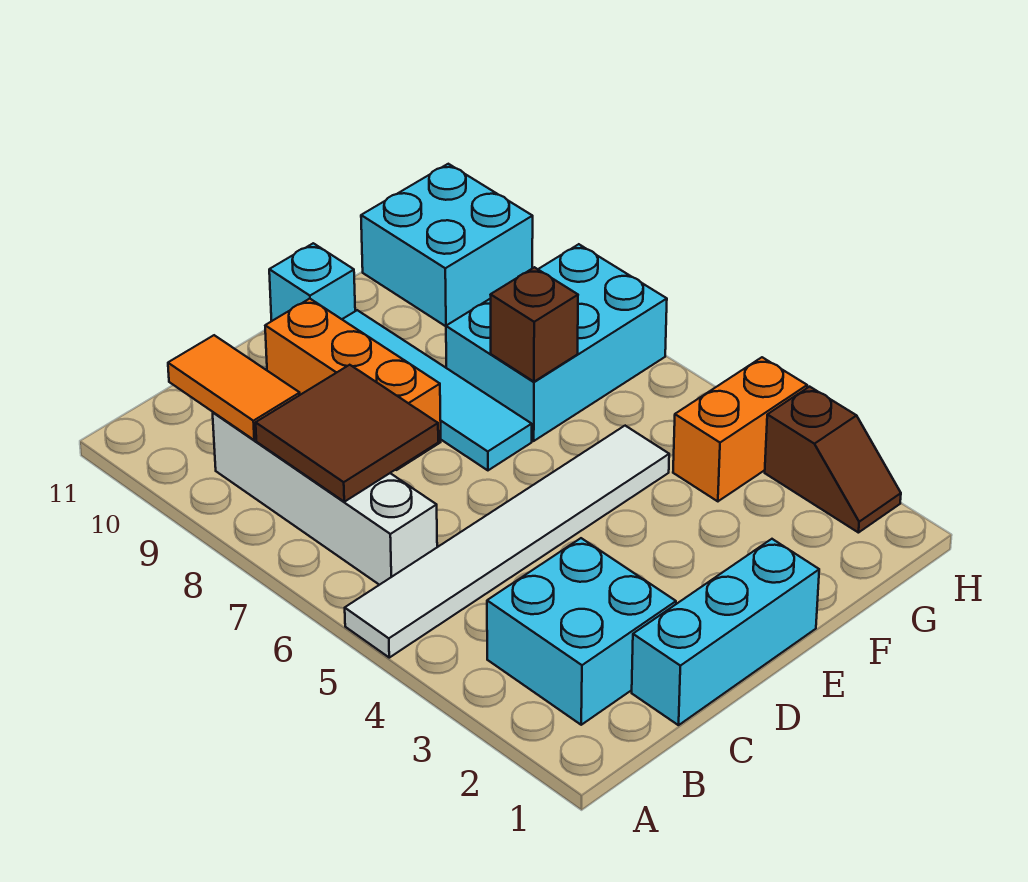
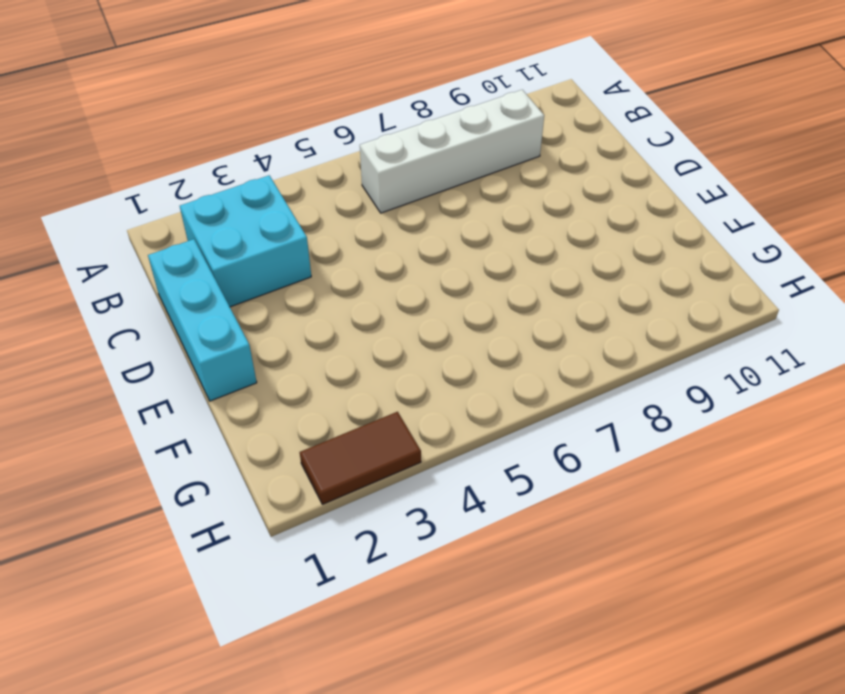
brown tile H2:H3 level 1 -> brown slope H2:H3 level 1 top 3
none -> white tile A5:F5 level 1
none -> orange brick D8:D10 level 1
none -> cyan tile E7:E10 level 1

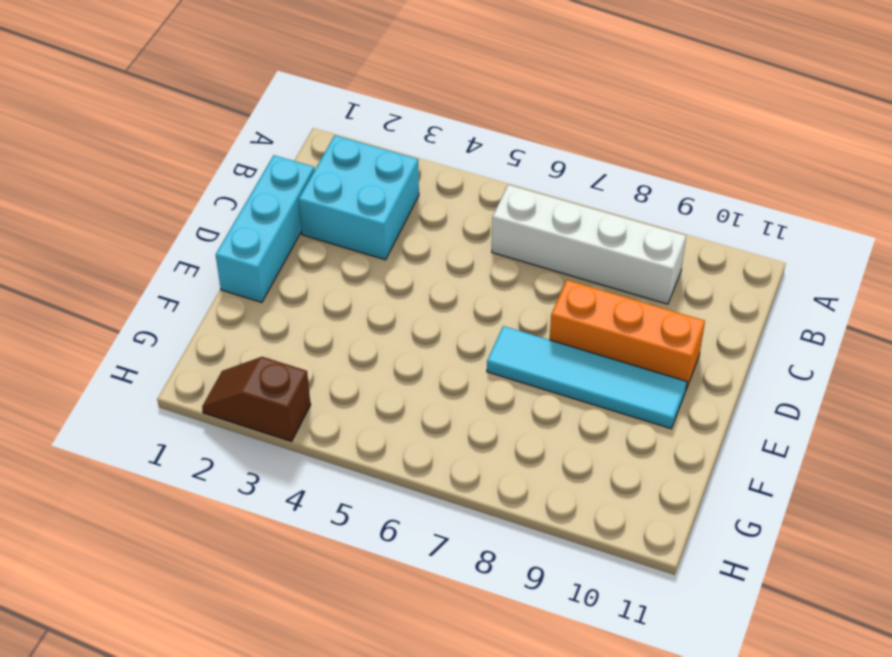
none -> white tile A5:F5 level 1
none -> cyan brick E11 level 1
none -> cyan brick F7:H8 level 1

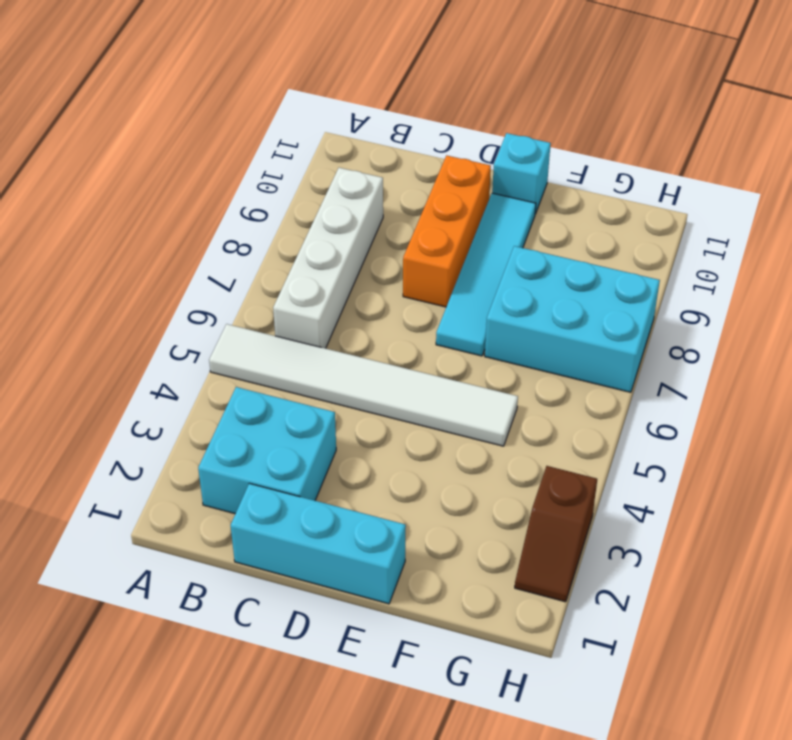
none -> orange brick G4:H4 level 1
none -> cyan brick G10:H11 level 1
none -> brown tile B7:C8 level 2

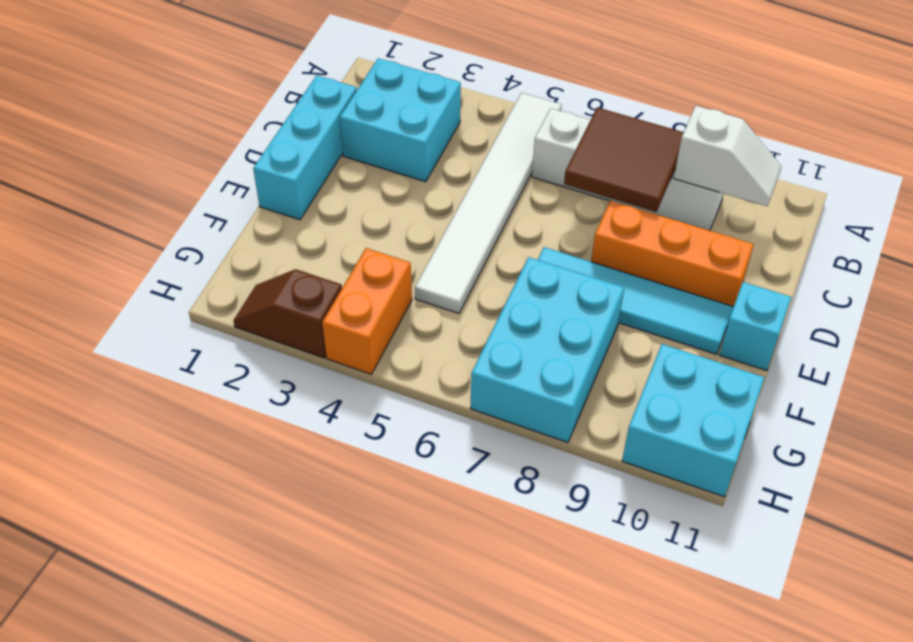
white slope B9:B10 level 2 top 9 -> orange tile B9:B10 level 2
none -> brown brick F7 level 2

